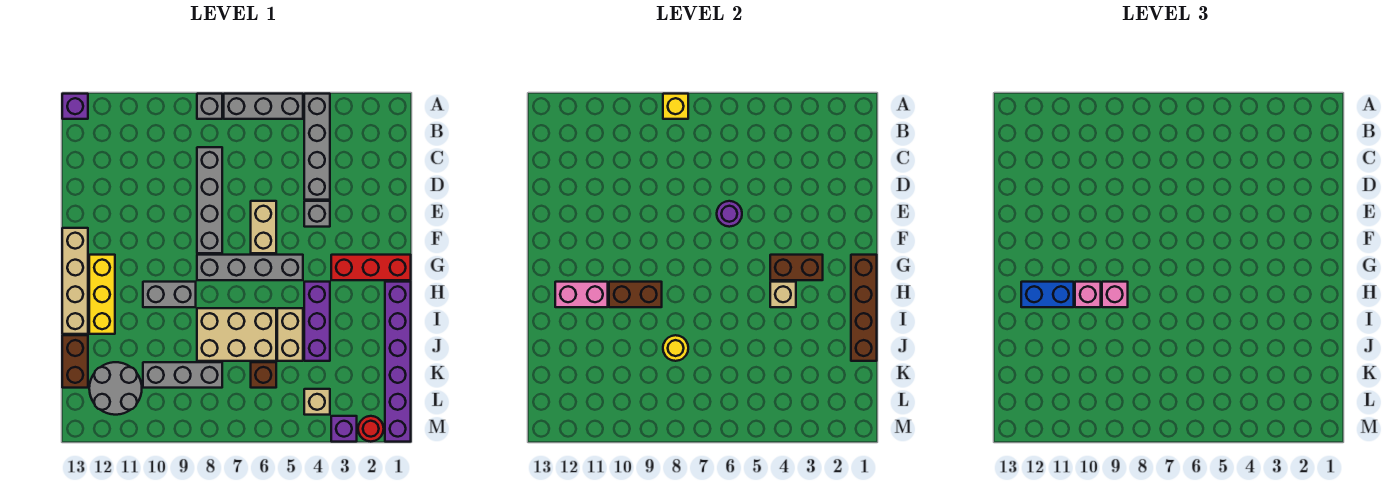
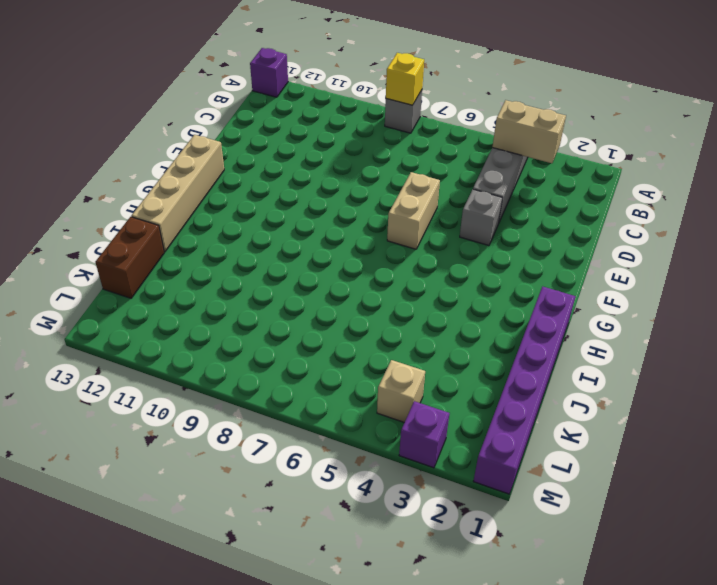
tan brick B3:B4 level 2 -> tan brick I5:J5 level 1
none -> grey brick A5:A7 level 1
none -> grey brick C8:F8 level 1
none -> red brick G1:G3 level 1
none -> grey brick G5:G8 level 1

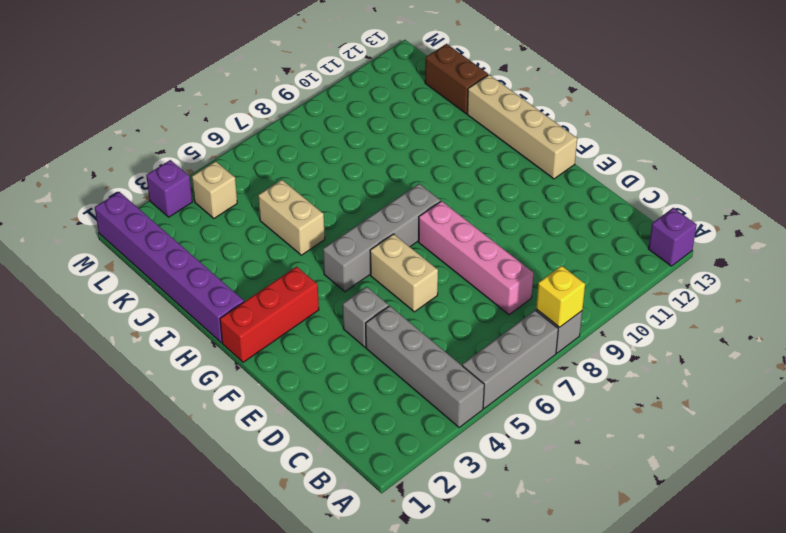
pink brick C8:F8 level 1 -> grey brick C8:F8 level 1
none -> yellow brick G12:I12 level 1
none -> purple brick H4:J4 level 1
none -> grey brick H9:H10 level 1
none -> tan brick I6:J8 level 1

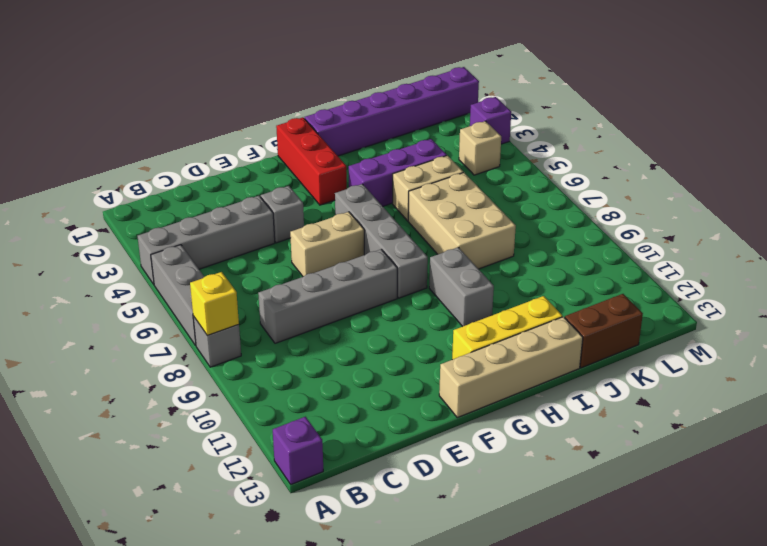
none -> brown brick K6 level 1
none -> grey brick K8:K10 level 1
none -> grey round brick K11:L12 level 1
none -> red round brick M2 level 1

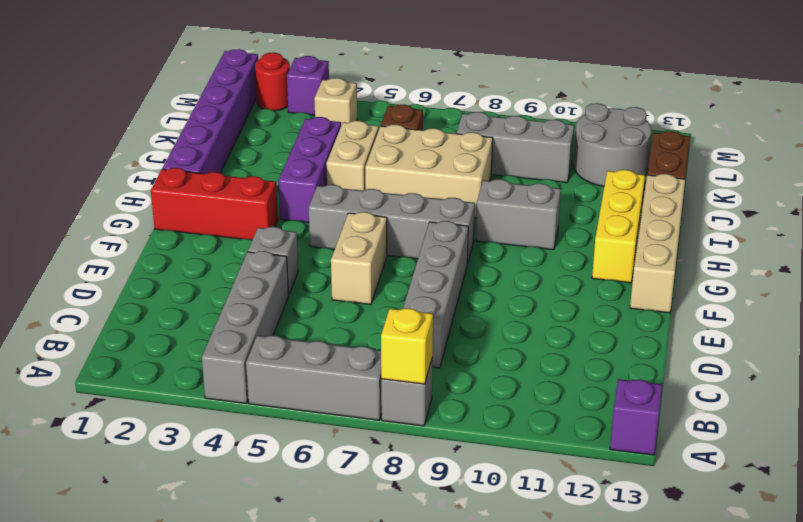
none -> purple round brick E6 level 2
none -> brown brick G1:J1 level 2
none -> brown brick G3:G4 level 2
none -> tan brick H4 level 2

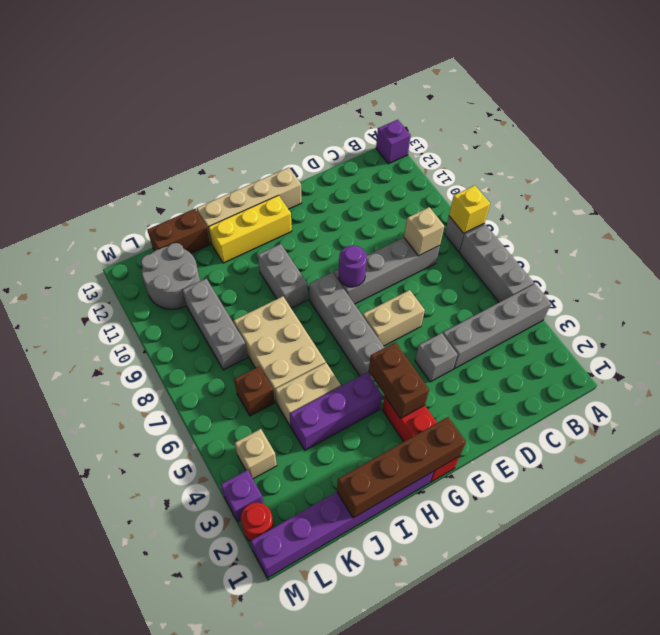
tan brick C8 level 2 -> tan brick H4 level 2
purple round brick F8 level 2 -> purple round brick E6 level 2
none -> brown brick H9:H10 level 2
none -> pink brick H11:H12 level 2
none -> yellow round brick J8 level 2
none -> pink brick H9 level 3

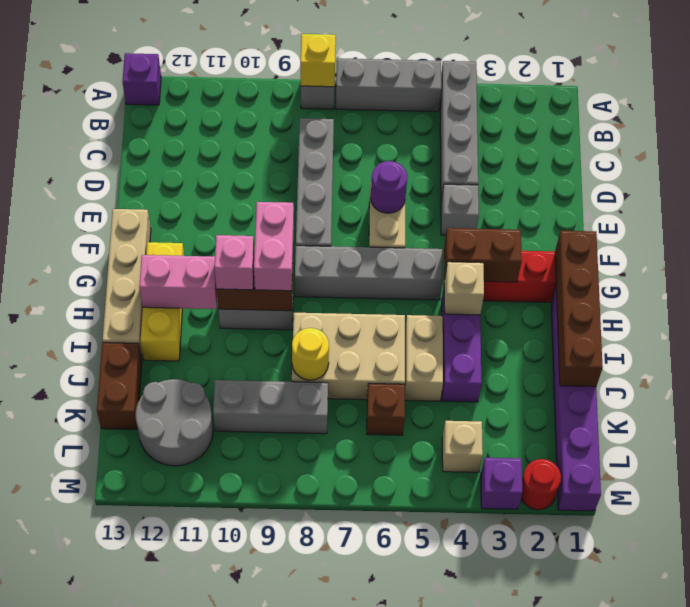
pink brick G9:H9 level 3 -> pink brick H9 level 3
none -> blue brick H11:H12 level 3

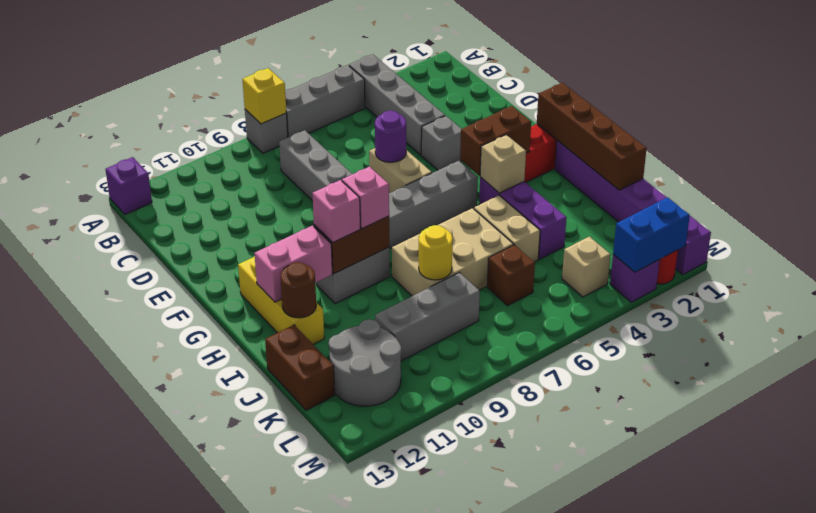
brown round brick I12 level 2 -> none
blue brick M2:M3 level 2 -> blue brick H11:H12 level 3
none -> tan brick F13:I13 level 1

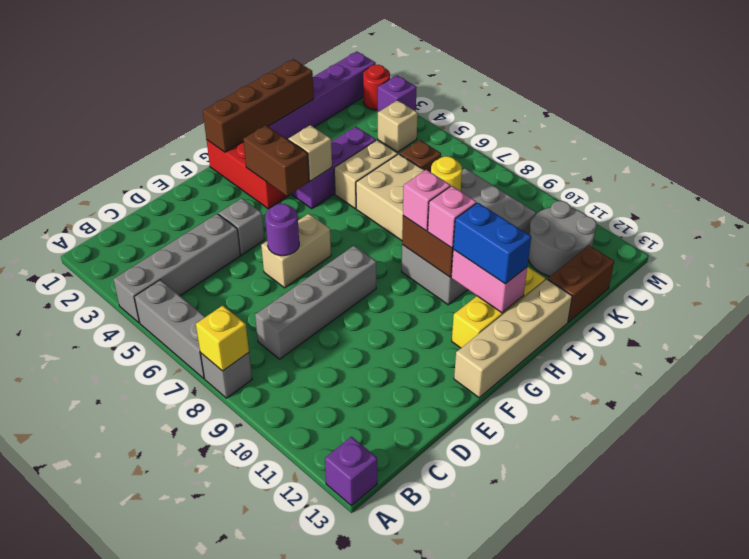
none -> grey brick G5:G8 level 1

